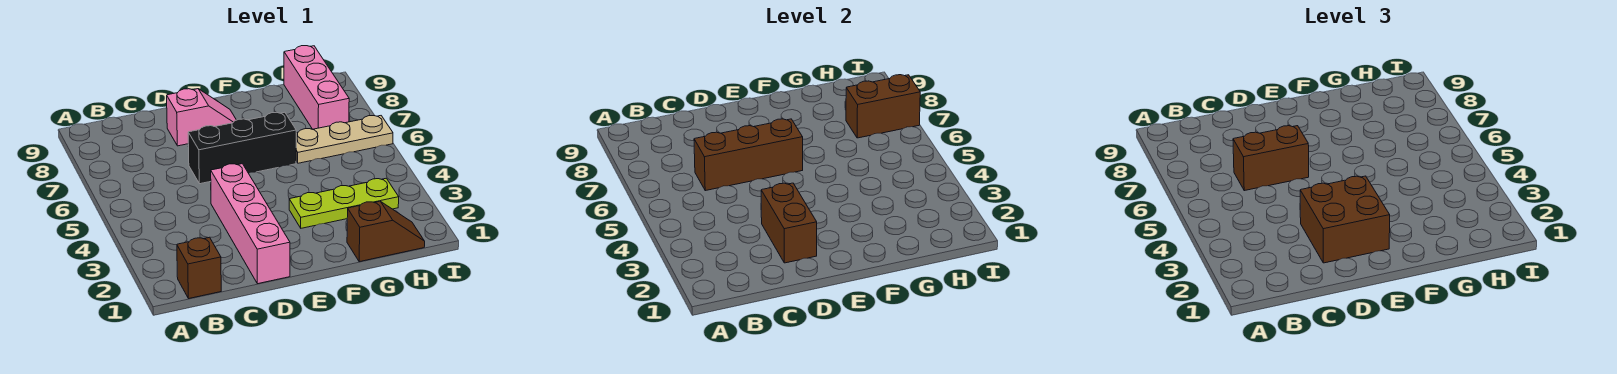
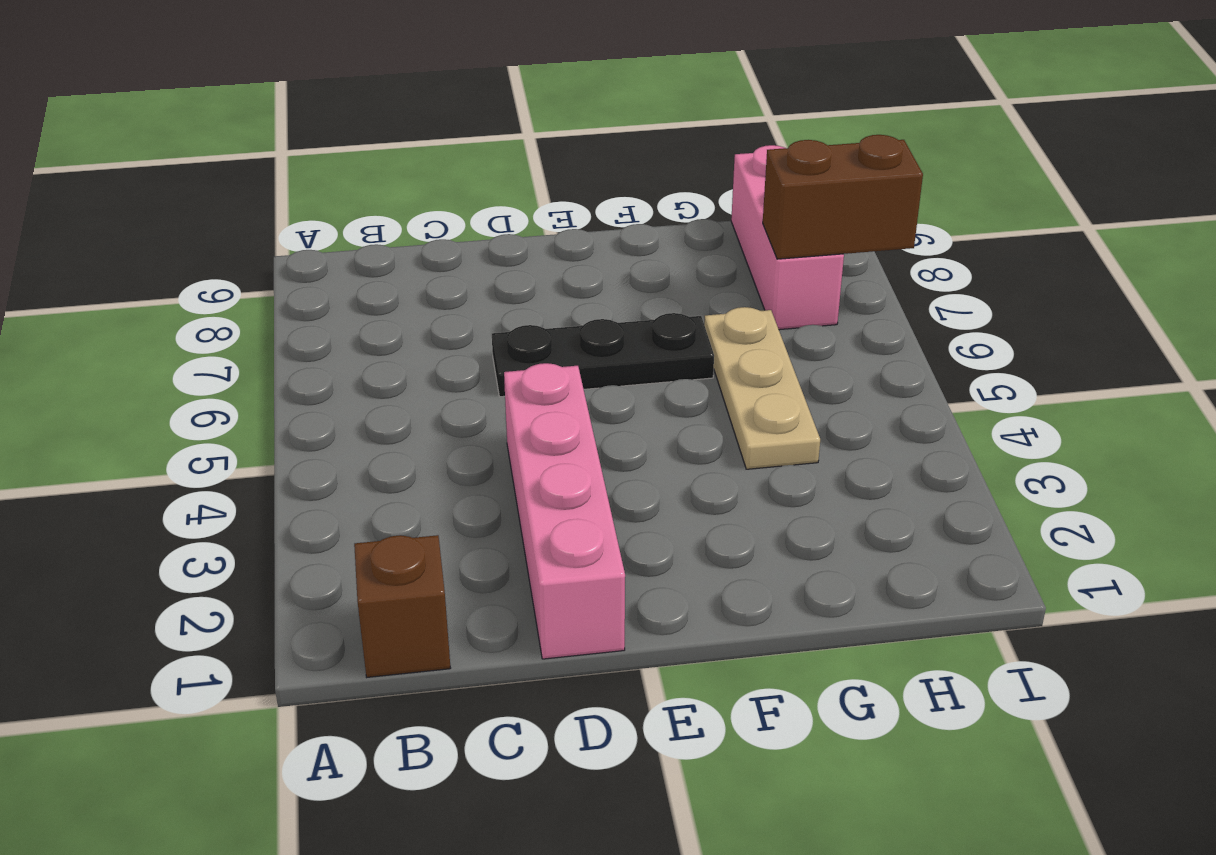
black plate D6:F6 level 1 -> black brick D6:F6 level 1
tan plate G4:G6 level 1 -> tan plate G6:I6 level 1
none -> pink slope D8:E8 level 1 top D
none -> lime plate F3:H3 level 1
none -> brown slope G1:H1 level 1 top G

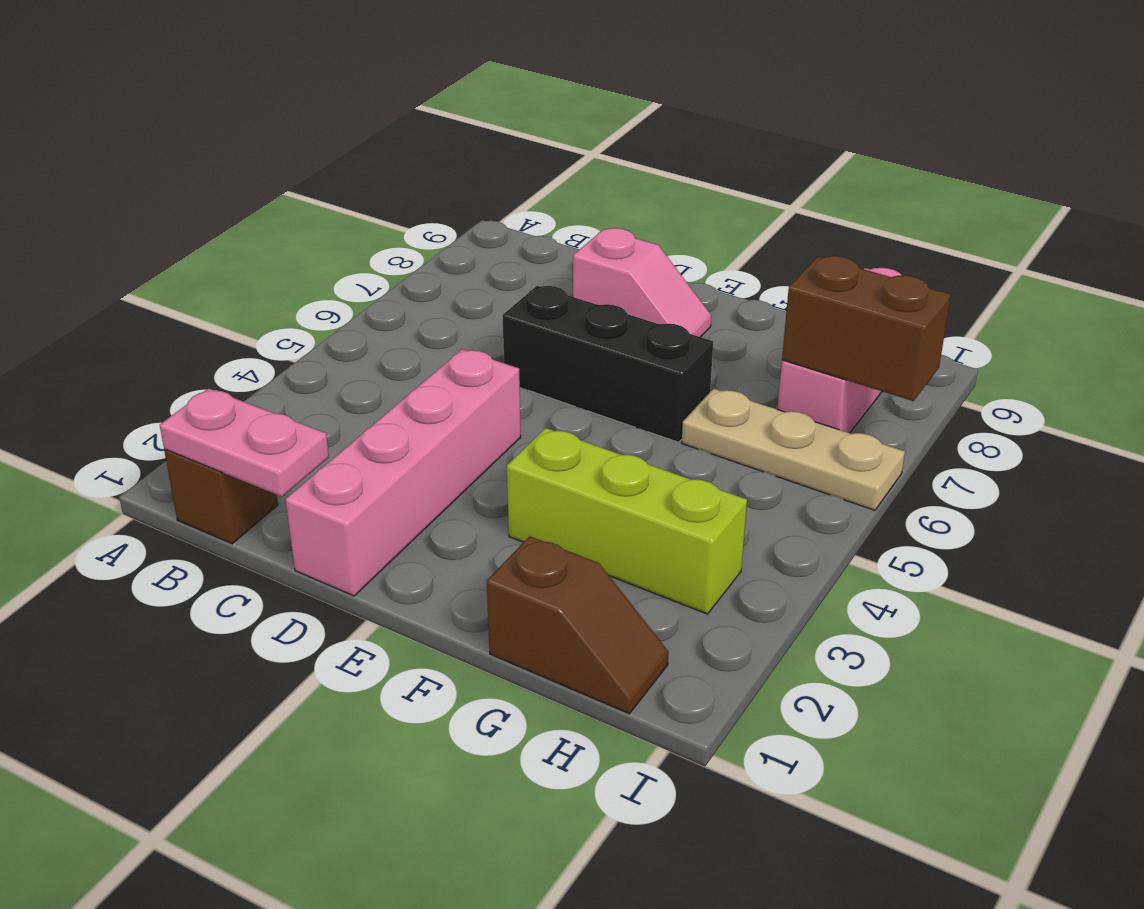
pink plate B1:C1 level 2 -> none
lime brick F3:H3 level 1 -> lime plate F3:H3 level 1
none -> brown brick C6:E6 level 2
none -> brown brick D2:D3 level 2
none -> brown brick C6:D6 level 3

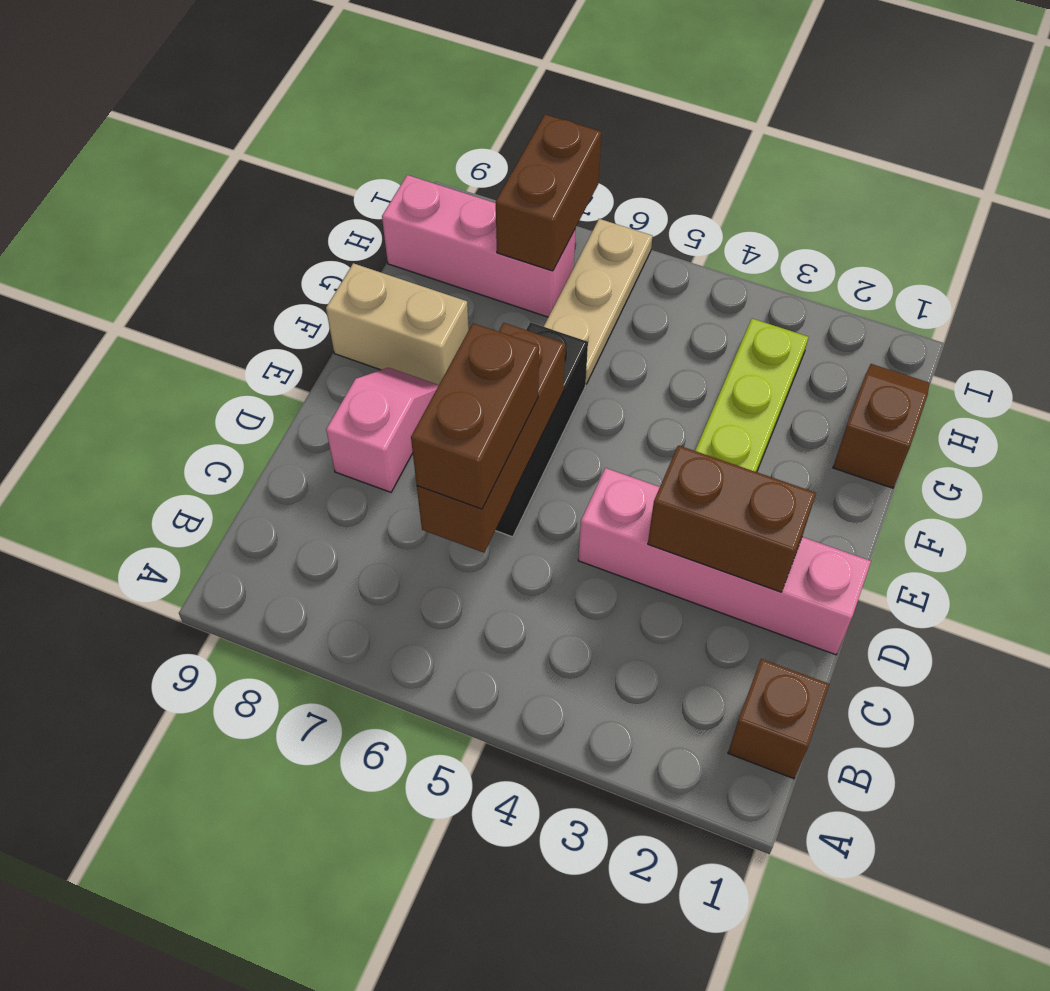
tan brick F8:F9 level 1 -> none
none -> brown brick D2:E3 level 3

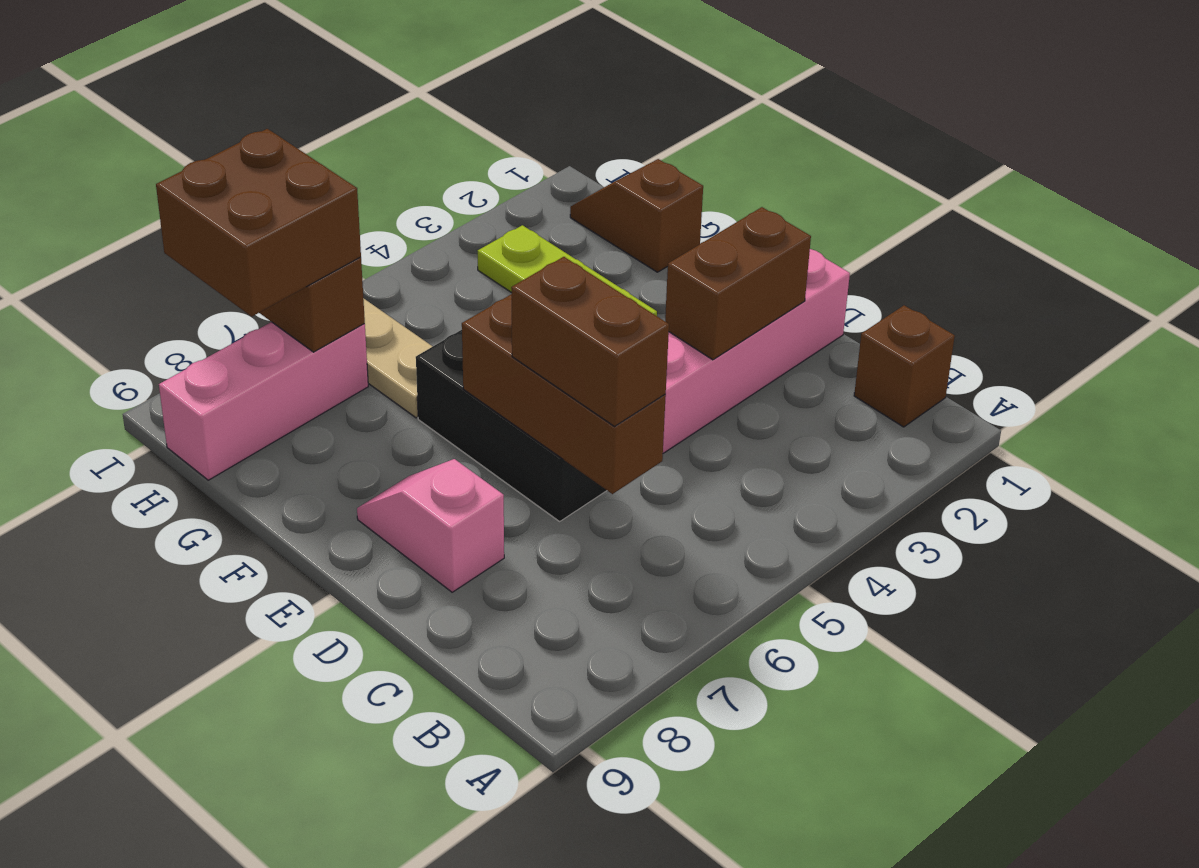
brown brick H7:I8 level 3 -> brown brick D2:E3 level 3

